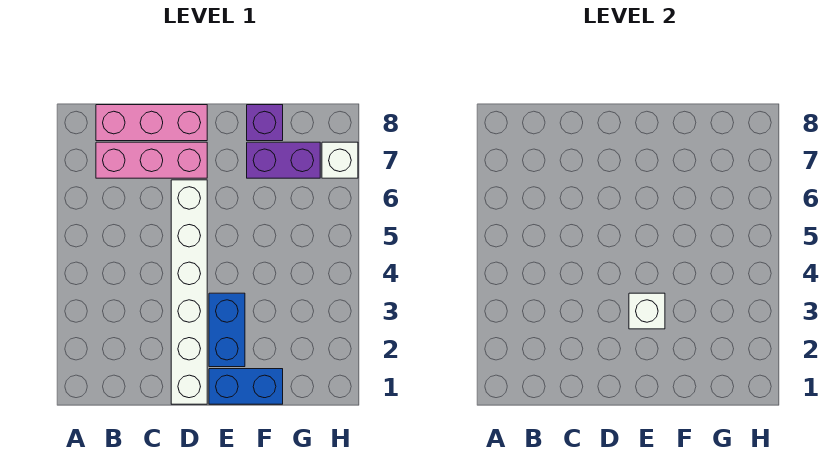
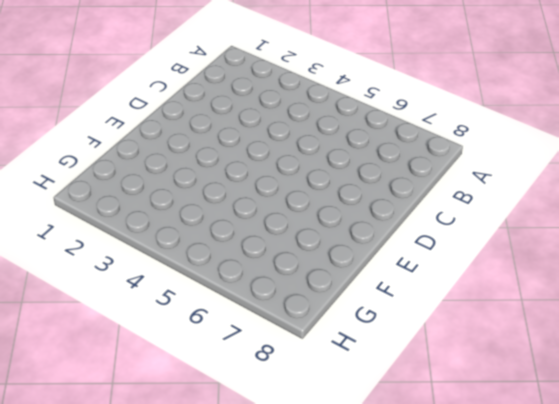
none -> pink brick B7:D7 level 1
none -> pink brick B8:D8 level 1

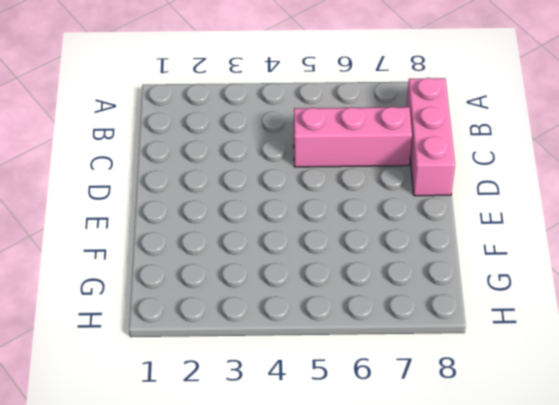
pink brick C5:C7 level 1 -> pink brick B7:D7 level 1
none -> white brick D1:D6 level 1
none -> blue brick E1:F1 level 1

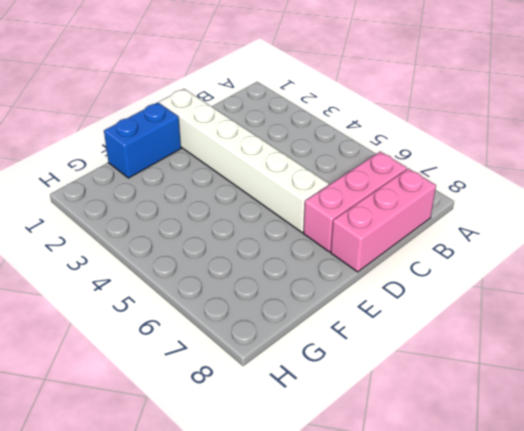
none -> blue brick E2:E3 level 1
none -> purple brick F7:G7 level 1

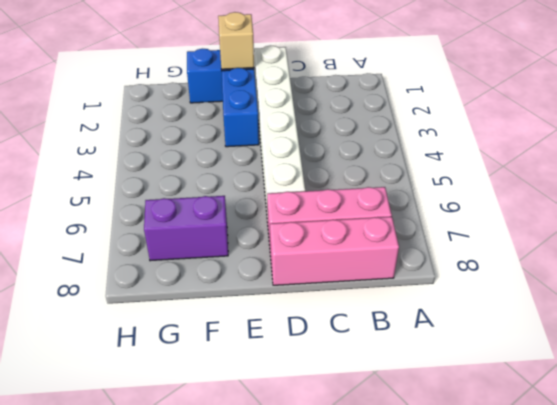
tan brick E1 level 2 -> none
none -> purple brick F8 level 1
none -> white brick H7 level 1

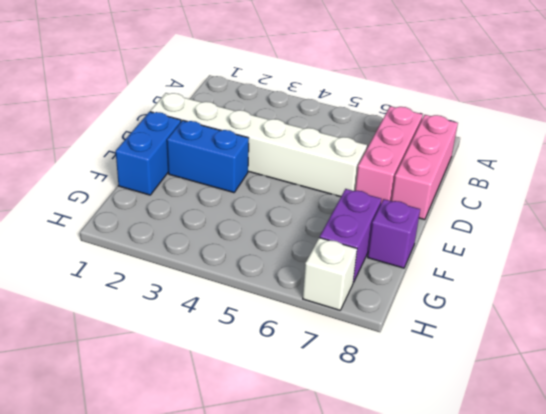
none -> white brick E3 level 2

